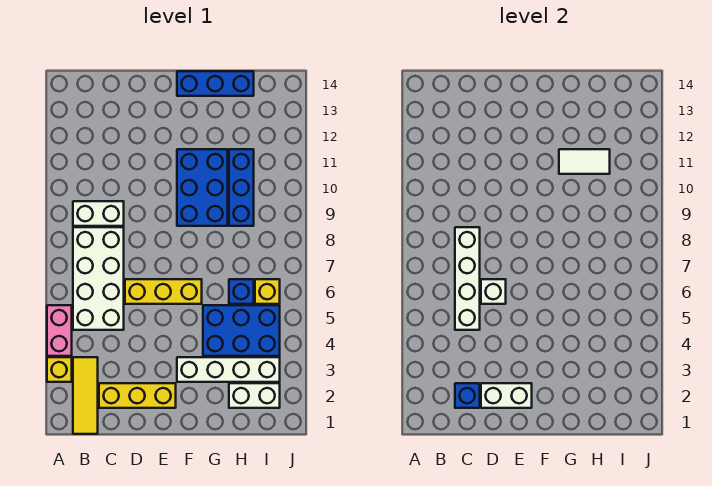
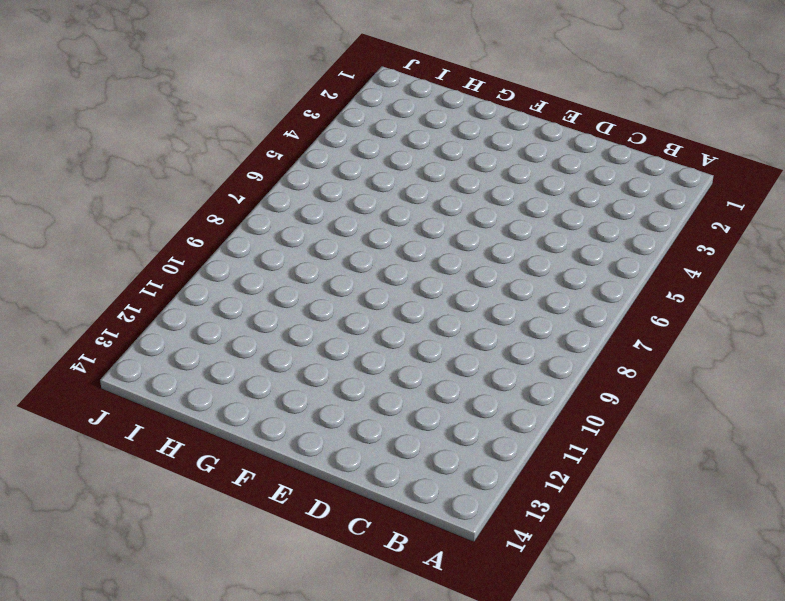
none -> yellow brick A3 level 1
none -> pink brick A4:A5 level 1
none -> yellow tile B1:B3 level 1

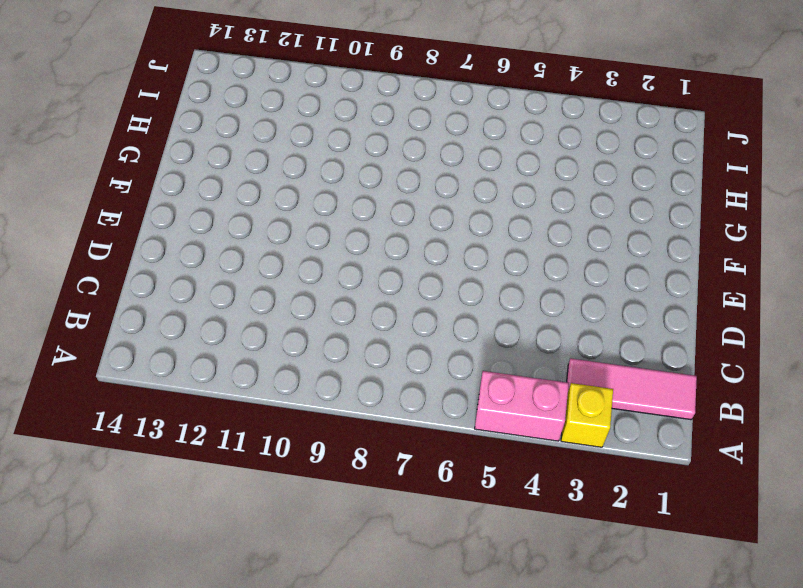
pink tile B1:B3 level 1 -> yellow tile B1:B3 level 1
none -> white brick B5:C8 level 1
none -> white brick B9:C9 level 1
none -> yellow brick C2:E2 level 1

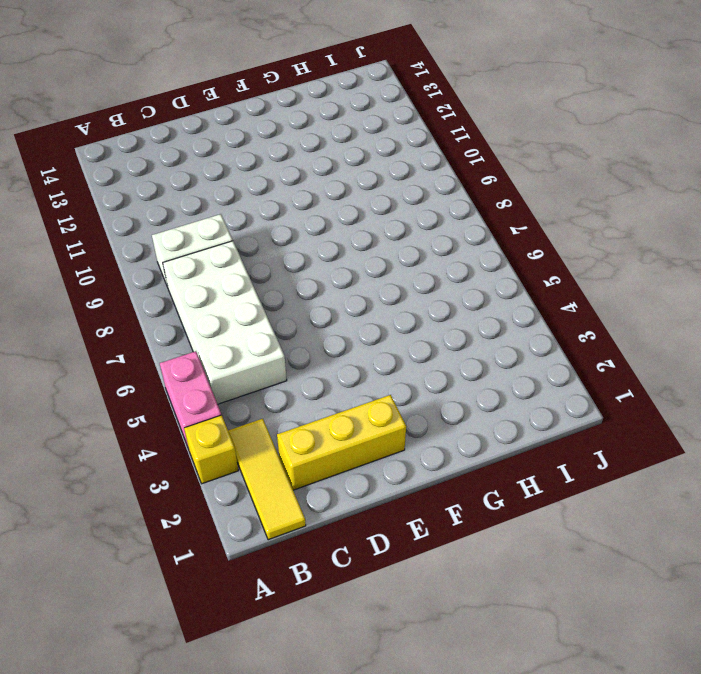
none -> yellow brick D6:F6 level 1
none -> white brick F3:I3 level 1
none -> blue brick F9:G11 level 1

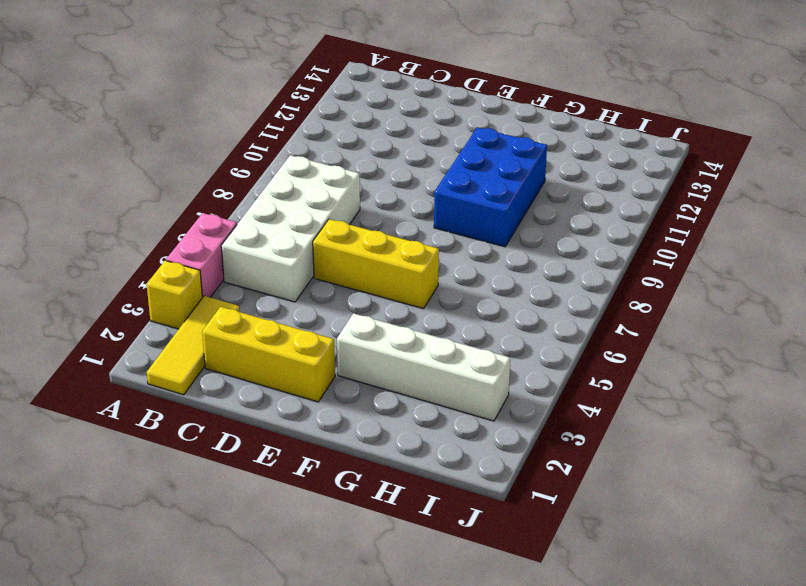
none -> white brick B9:C9 level 1
none -> blue brick F14:H14 level 1
none -> blue brick G4:I5 level 1

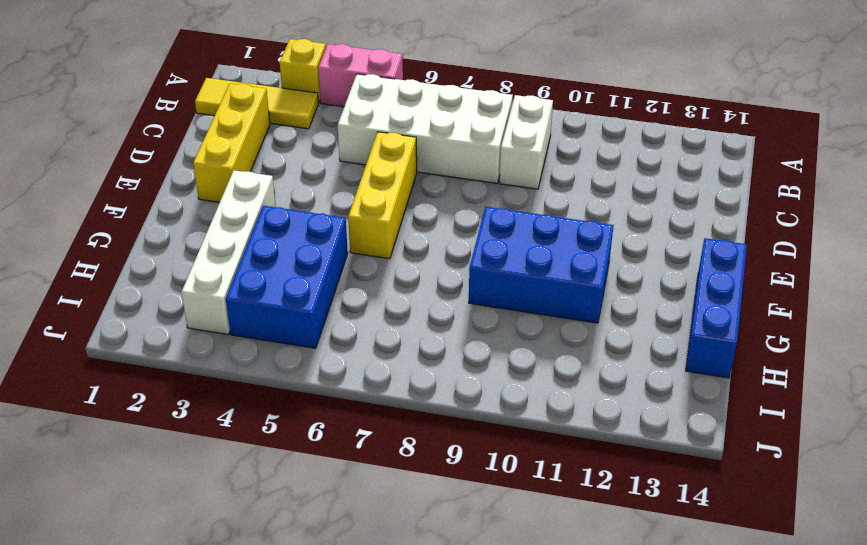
none -> white brick H2:I2 level 1
none -> blue brick H6 level 1
none -> blue brick H9:H11 level 1

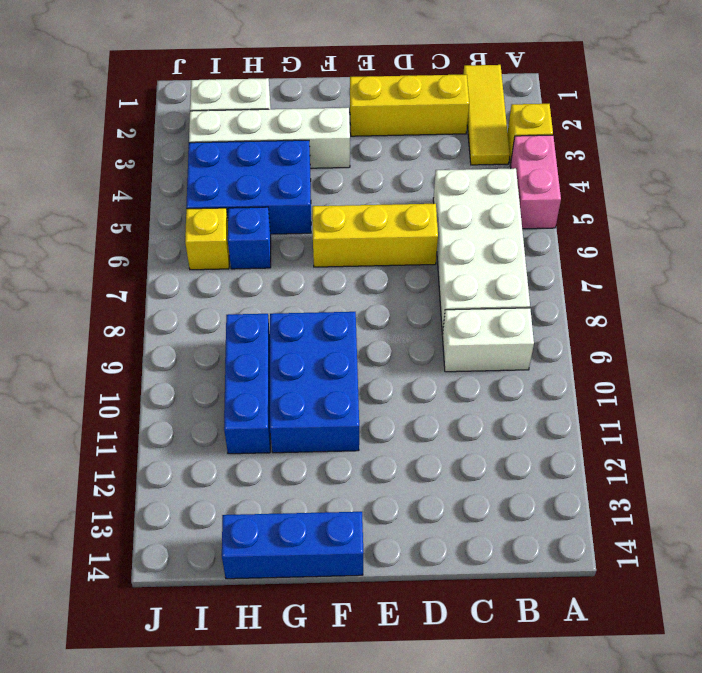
none -> blue brick C2 level 2
none -> white brick C5:C8 level 2
none -> white brick D2:E2 level 2

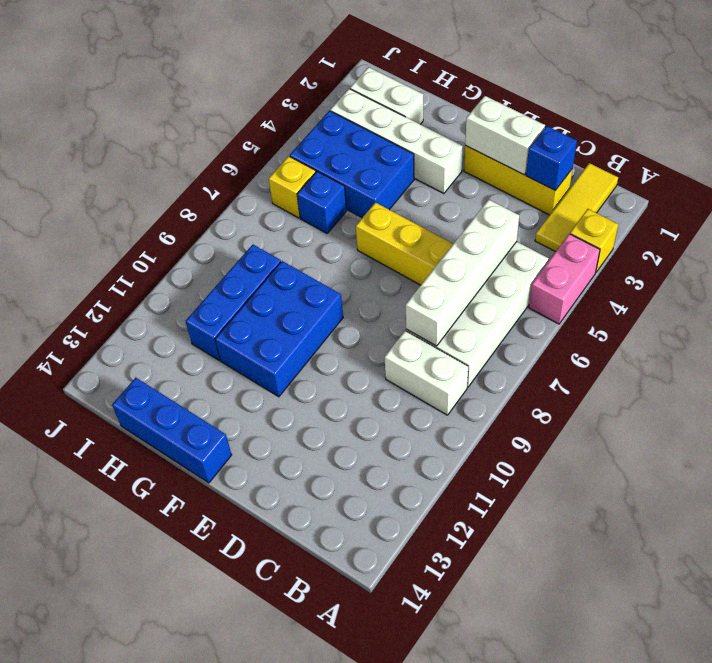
none -> white brick D6 level 2
none -> white tile G11:H11 level 2

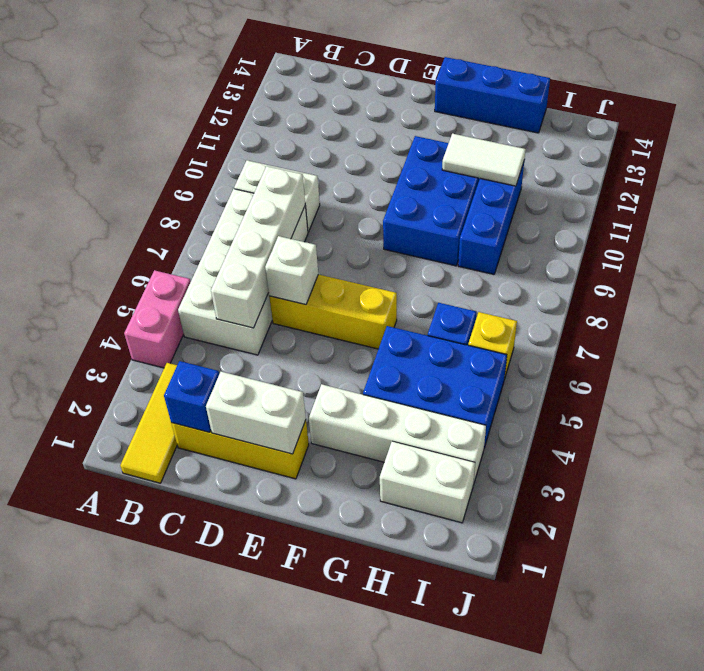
none -> yellow brick A3 level 1

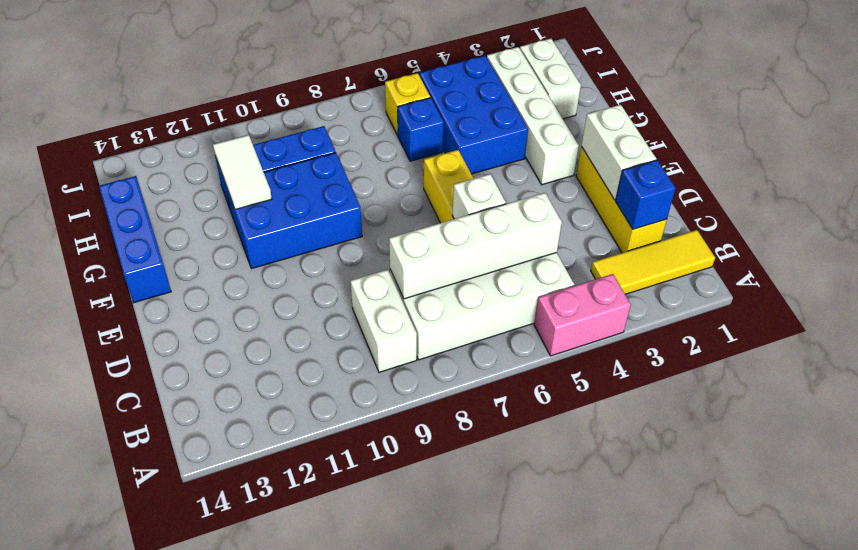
none -> yellow brick A3 level 1

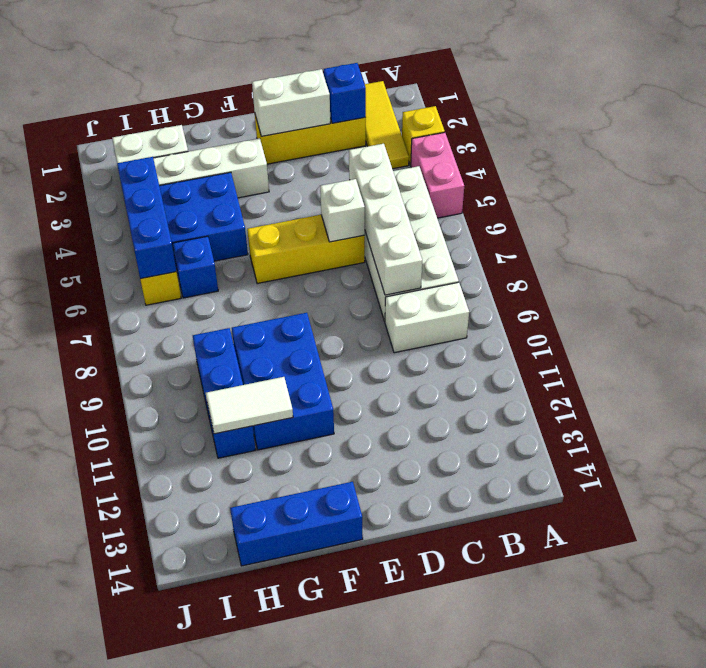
blue brick I4:I6 level 2 -> none

